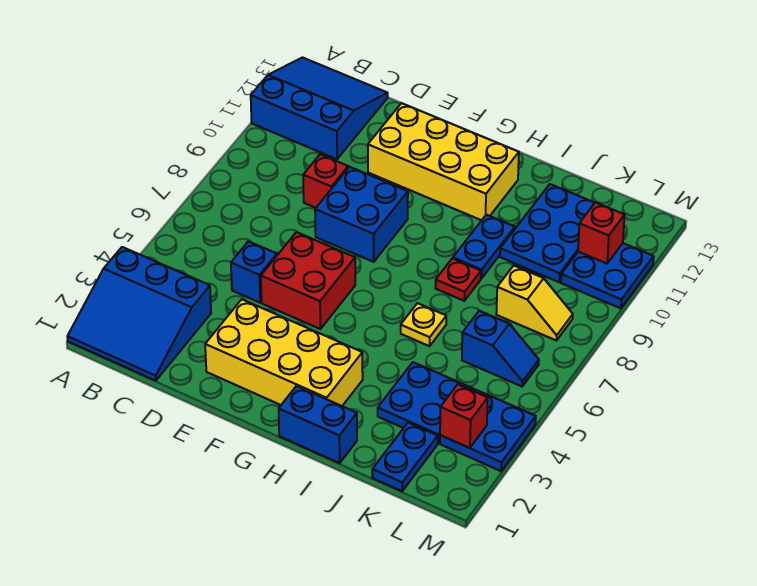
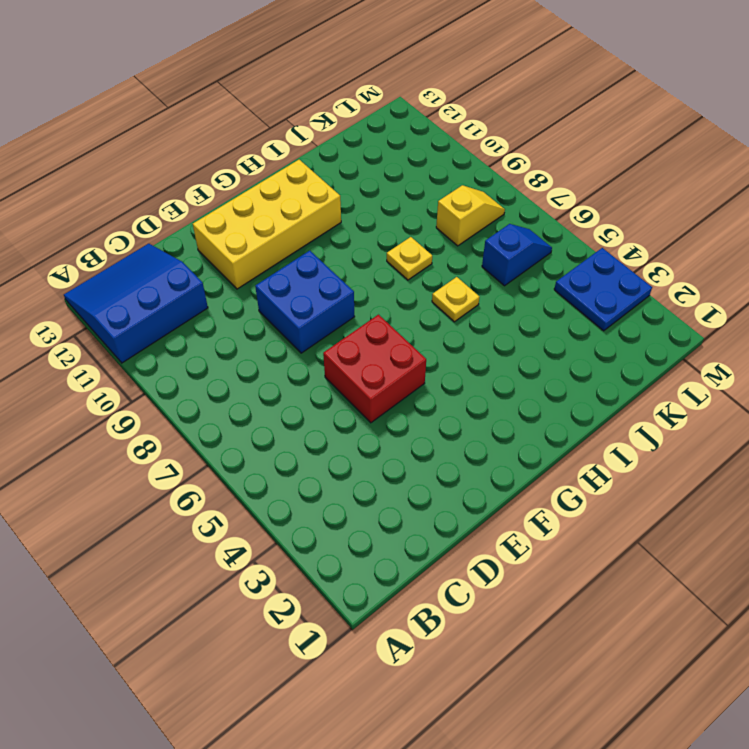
yellow plate I8 level 1 -> red plate I8 level 1
none -> blue slope A1:C3 level 1 top 3
none -> blue brick D5 level 1
none -> red brick D9 level 1

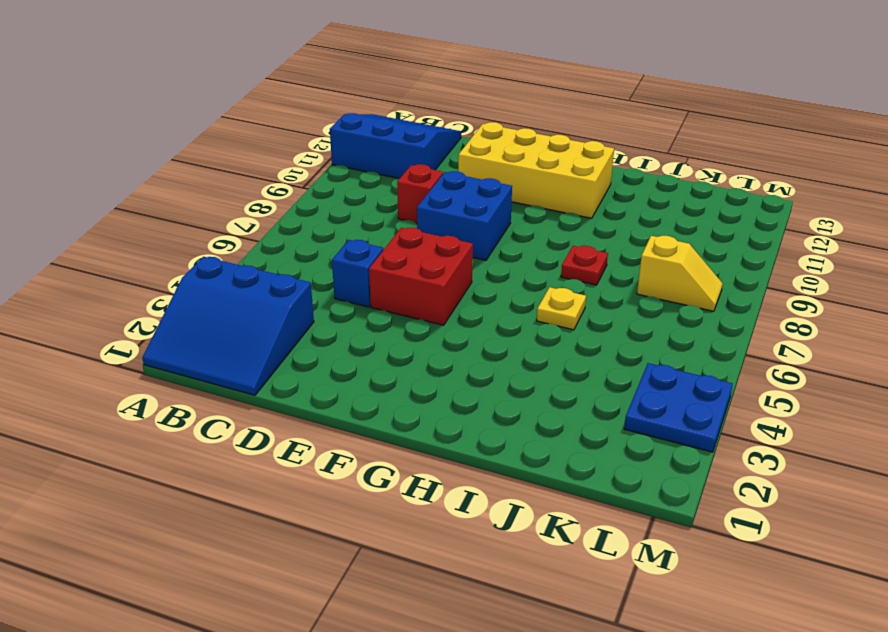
none -> yellow brick E2:H3 level 1
none -> blue brick H1:I1 level 1
none -> blue plate I9:I10 level 1

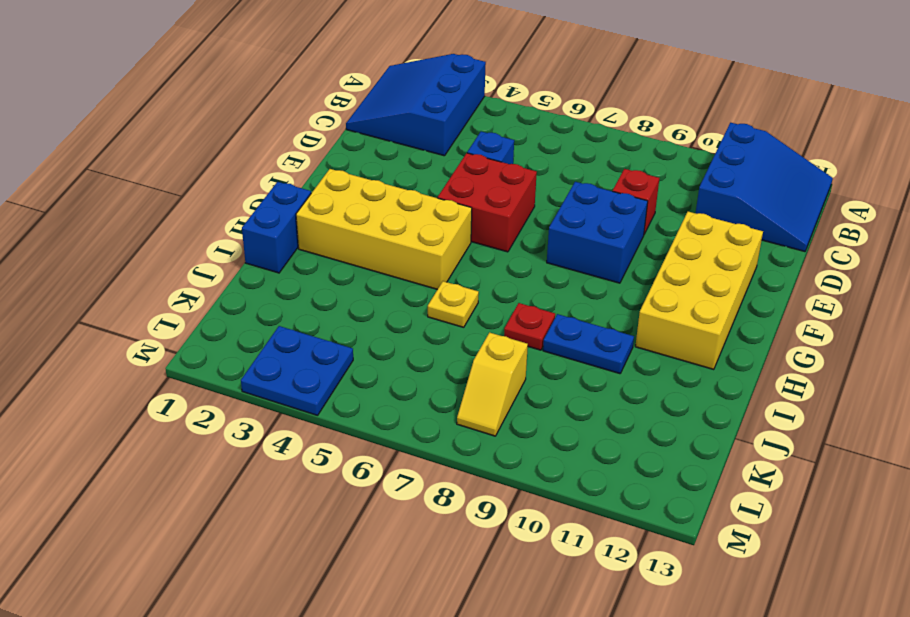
yellow brick G2:H5 level 1 -> yellow brick E2:H3 level 1
none -> blue plate J3:K4 level 1
none -> blue plate J10:K12 level 1
none -> blue plate K1:K2 level 1

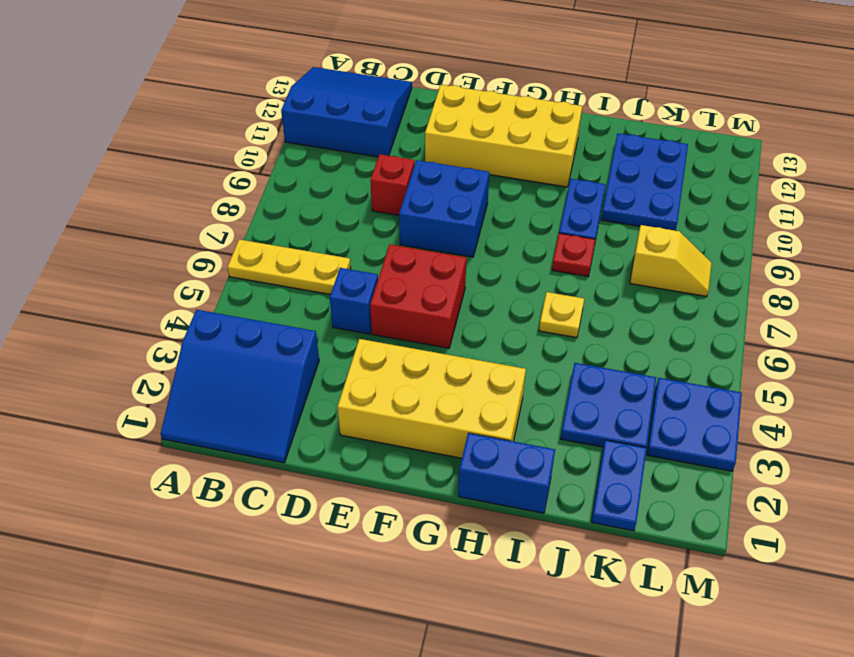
yellow plate A6:C6 level 1 -> none
none -> blue slope K6:L6 level 1 top K
none -> blue plate L10:M11 level 1
none -> red brick L3 level 2

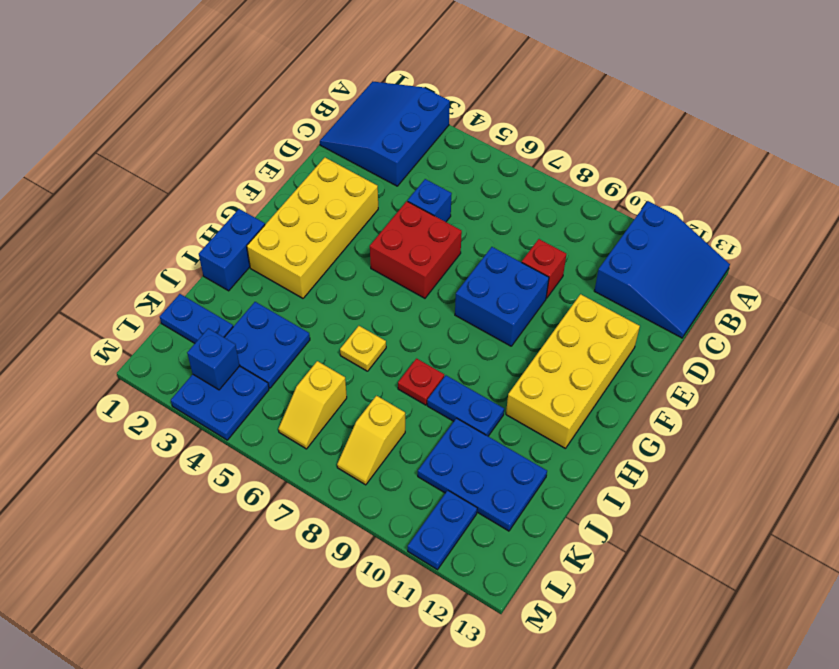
yellow slope K6:L6 level 1 top K -> blue slope K6:L6 level 1 top K
blue brick L3 level 2 -> red brick L3 level 2
blue plate L11:M11 level 1 -> blue plate L10:M11 level 1
none -> red brick L11 level 2

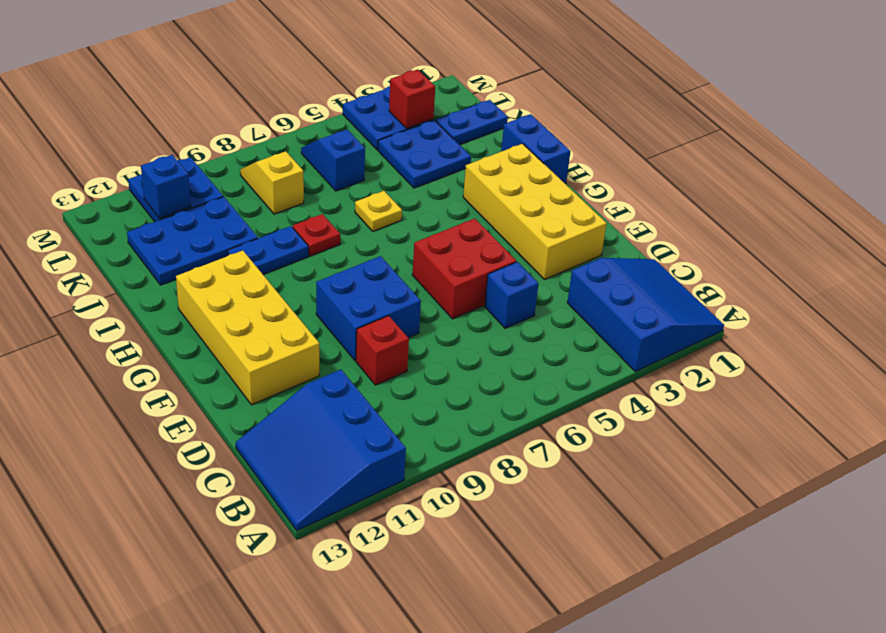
blue brick L11 level 2 -> red brick L11 level 2

